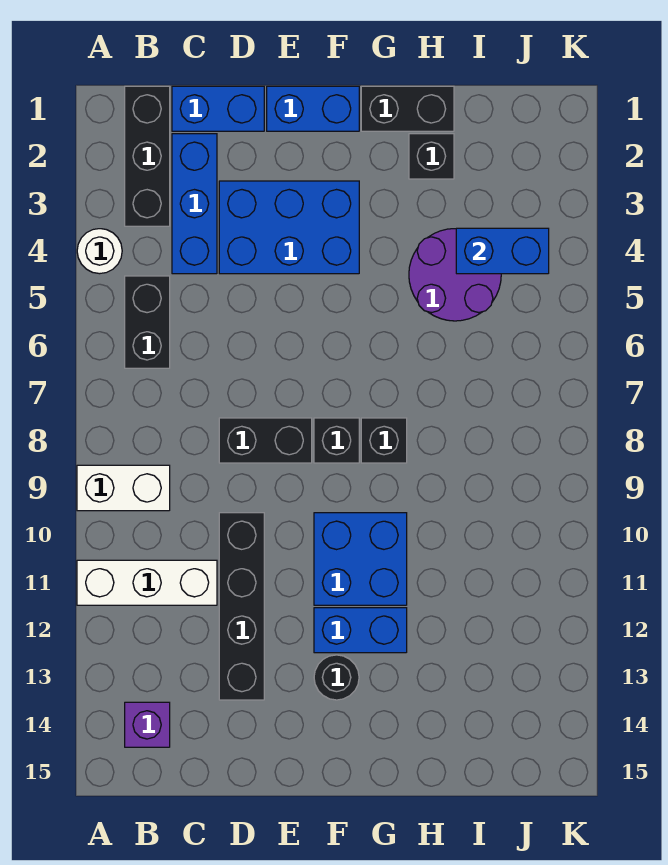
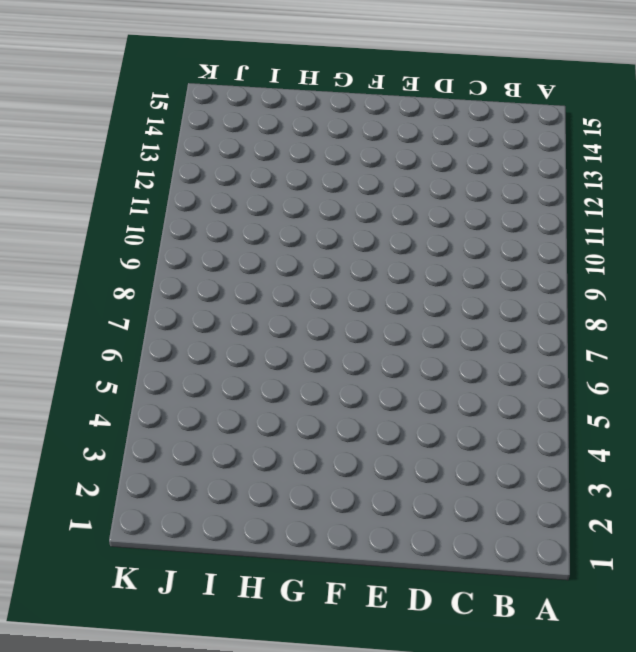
none -> white round brick A4 level 1
none -> white brick A9:B9 level 1
none -> white brick A11:C11 level 1

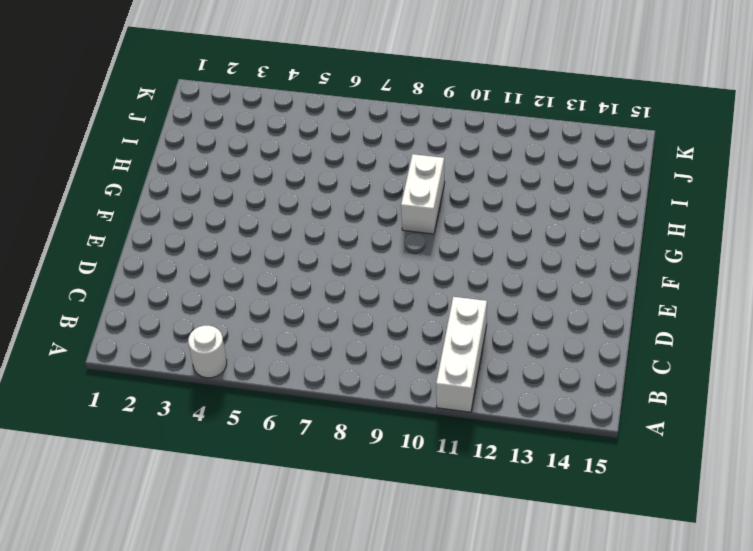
white brick G9:H9 level 1 -> white brick A9:B9 level 1
none -> black brick B1:B3 level 1
none -> black brick B5:B6 level 1
none -> purple brick B14 level 1

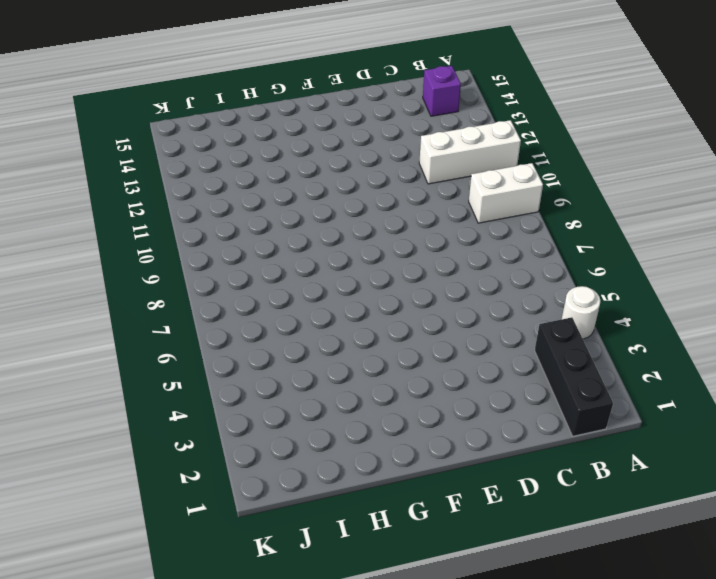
none -> black brick B5:B6 level 1
none -> blue brick C1:D1 level 1
none -> blue brick C2:C4 level 1

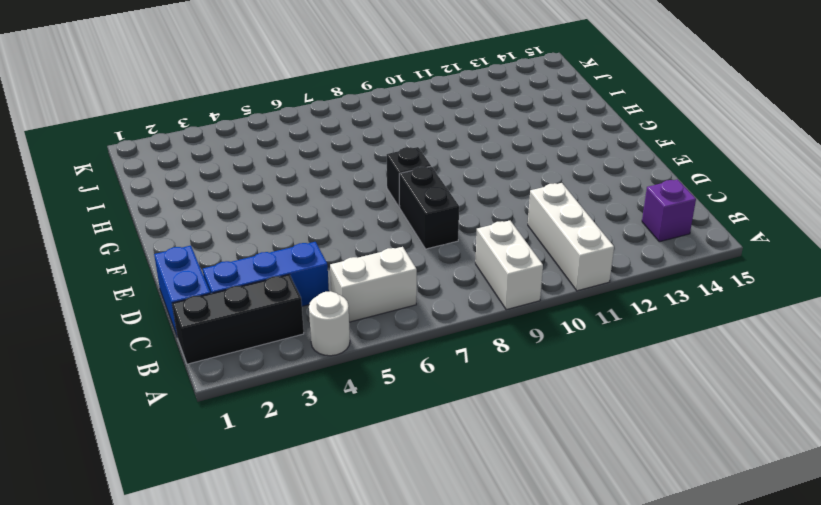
white brick B5:B6 level 1 -> black brick B5:B6 level 1
none -> blue brick D3:F4 level 1
none -> black brick D10:D13 level 1
none -> blue brick E1:F1 level 1

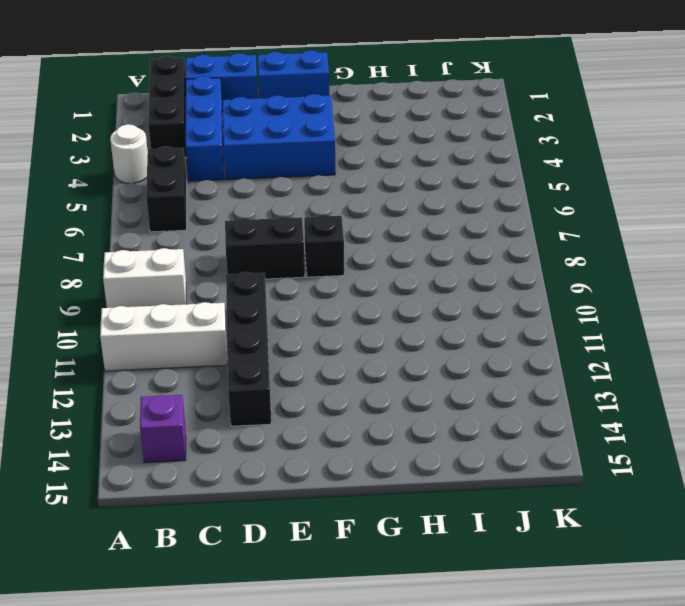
none -> blue brick F10:G11 level 1
none -> blue brick F12:G12 level 1
none -> black round brick F13 level 1

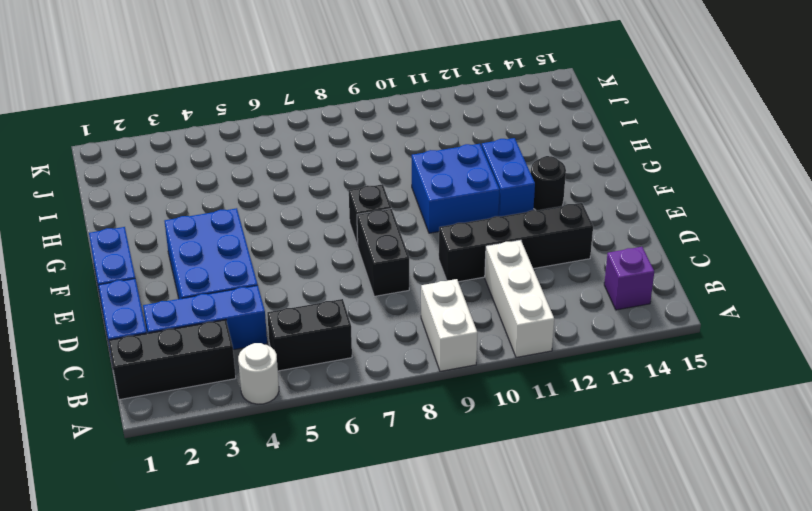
none -> black brick G1:H1 level 1
none -> black brick G8 level 1
none -> black brick H2 level 1

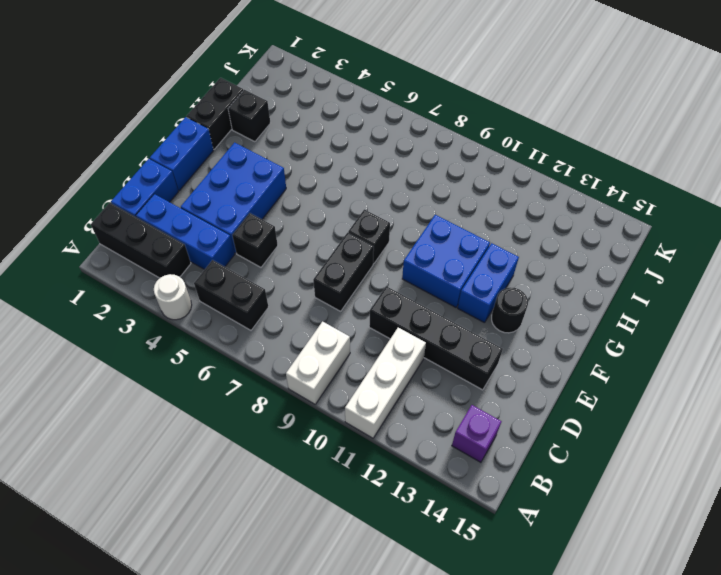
black brick D5 level 1 -> black brick G8 level 1
none -> purple round brick H4:I5 level 1
none -> blue brick I4:J4 level 2

